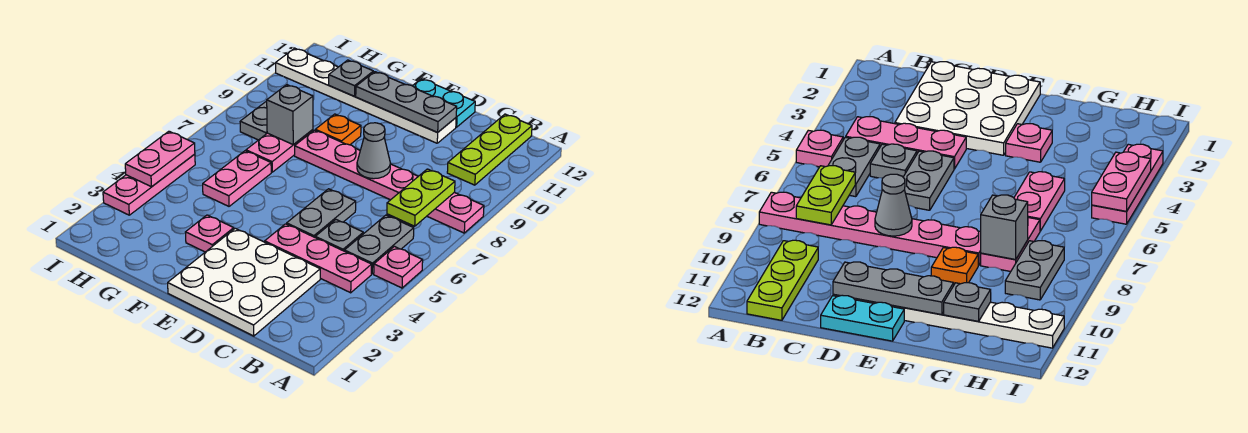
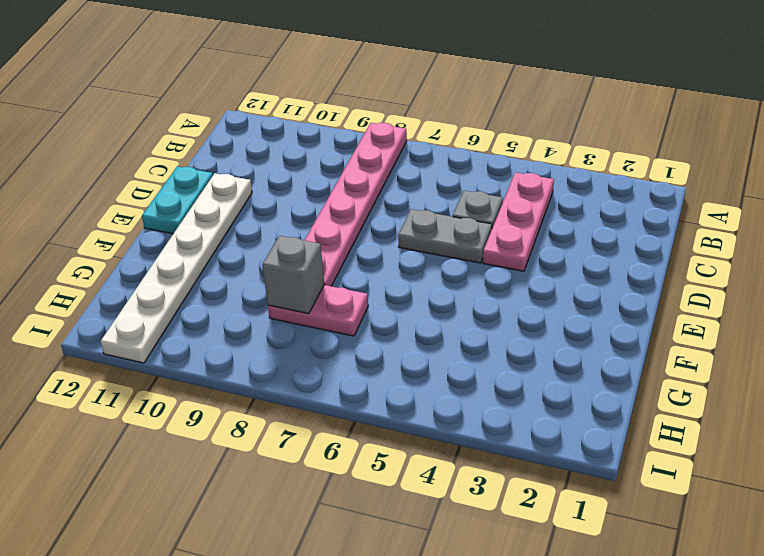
none -> pink plate A5 level 1
none -> grey plate B5:B6 level 1
none -> lime plate B10:B12 level 1

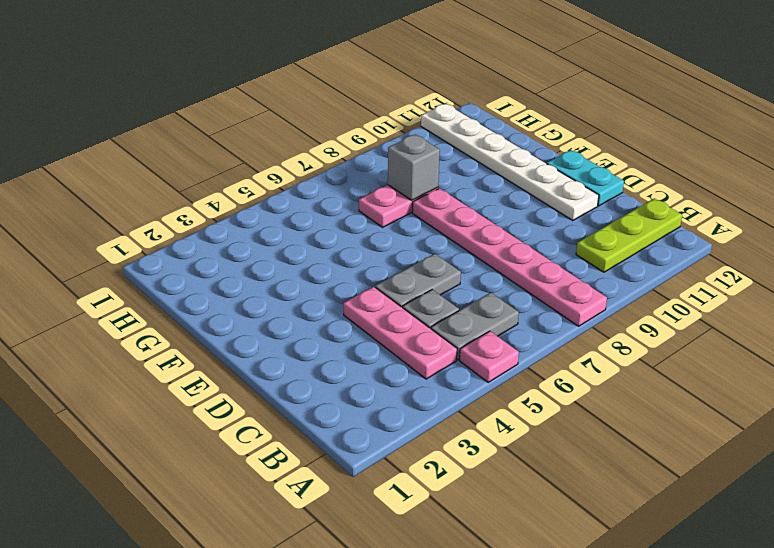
none -> white plate C1:E3 level 1
none -> pink plate F3 level 1
none -> orange plate F9 level 1

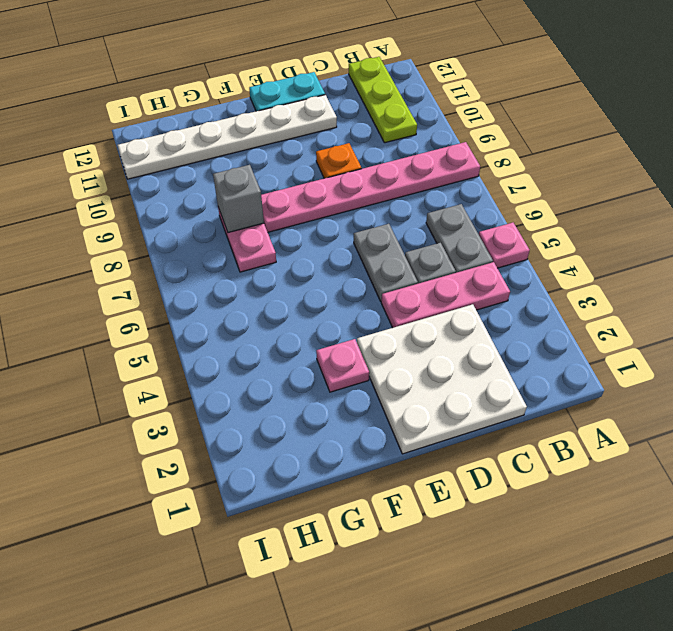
orange plate D9 level 1 -> orange plate F9 level 1
none -> pink plate G5:G6 level 1
none -> grey plate H8:H9 level 1
none -> pink plate I3:I5 level 1

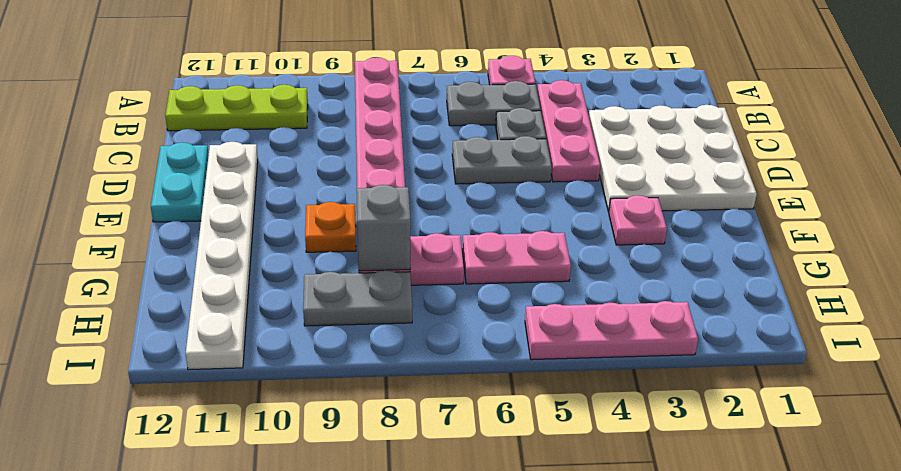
none -> lime plate B7:B8 level 2
none -> grey cone D8 level 2
none -> grey plate D11:F11 level 2

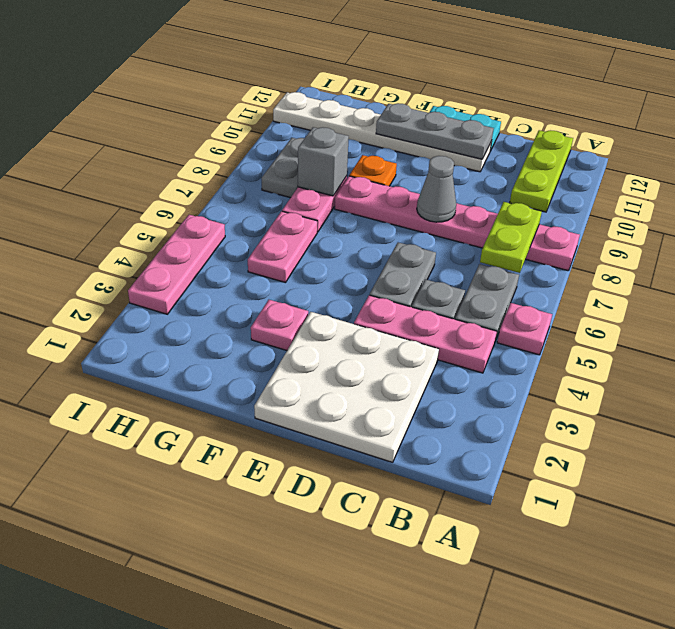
none -> grey plate G11 level 2
none -> pink plate I4:I5 level 2

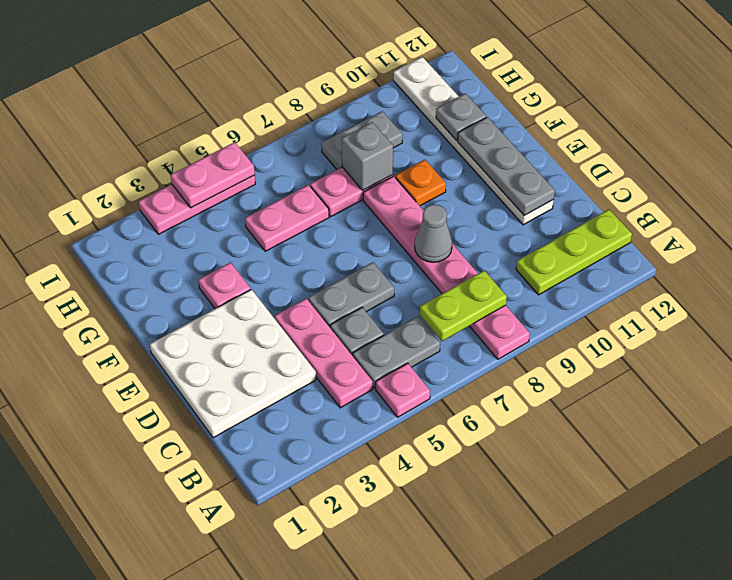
none -> cyan plate D12:E12 level 1

